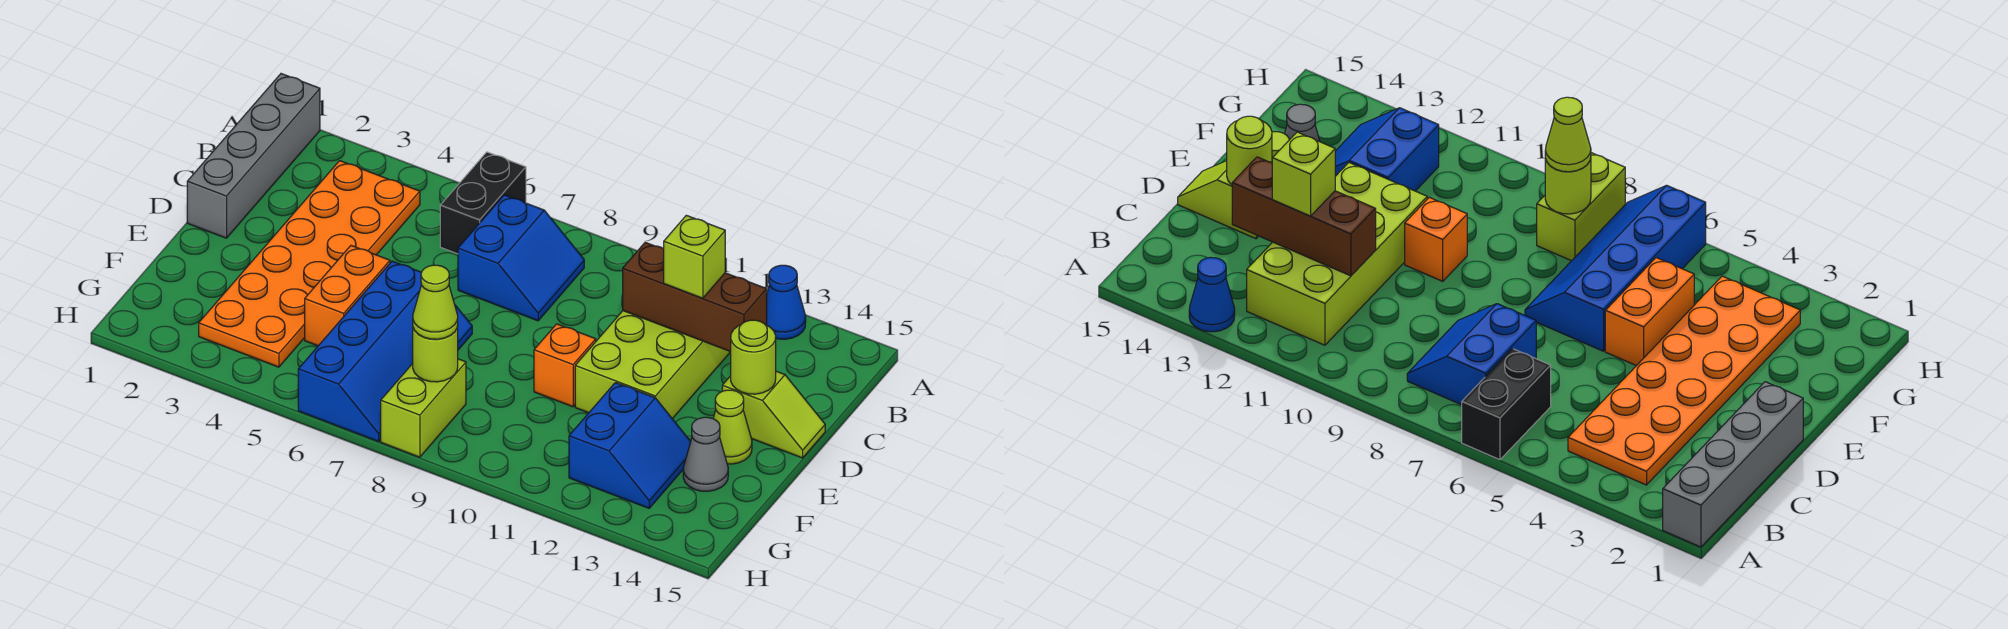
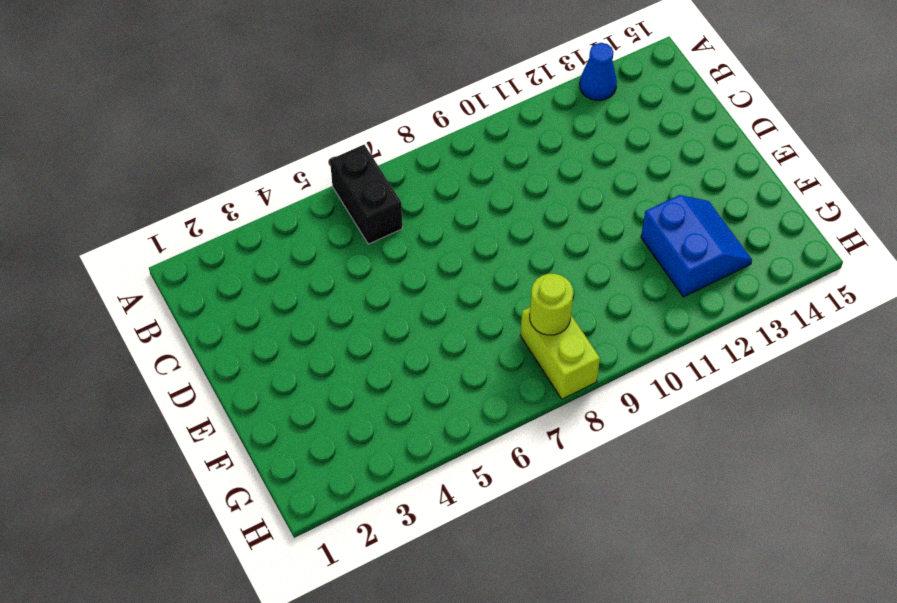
none -> grey brick A1:D1 level 1
none -> orange plate B3:G4 level 1
none -> blue slope B7:C8 level 1 top 7

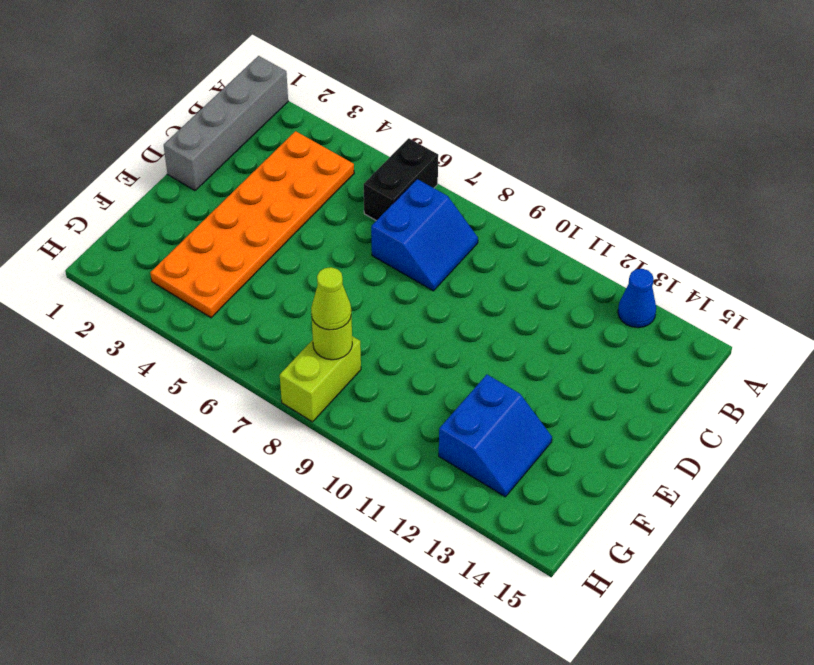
none -> lime brick B11:E12 level 1
none -> lime slope D14:D15 level 1 top 14
none -> orange brick E5:F5 level 1

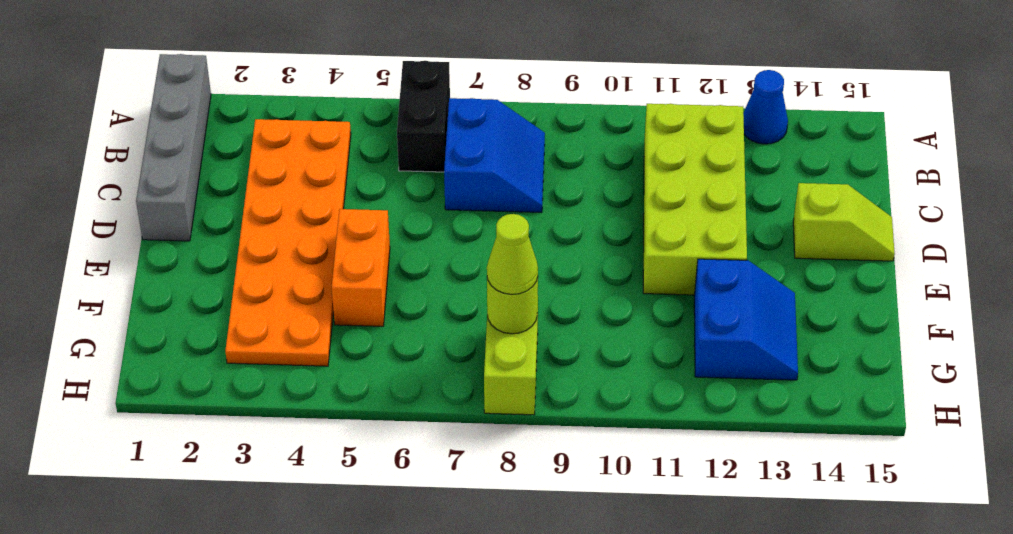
none -> blue slope E6:H7 level 1 top 6
none -> orange brick E10 level 1
none -> lime cone E14 level 1

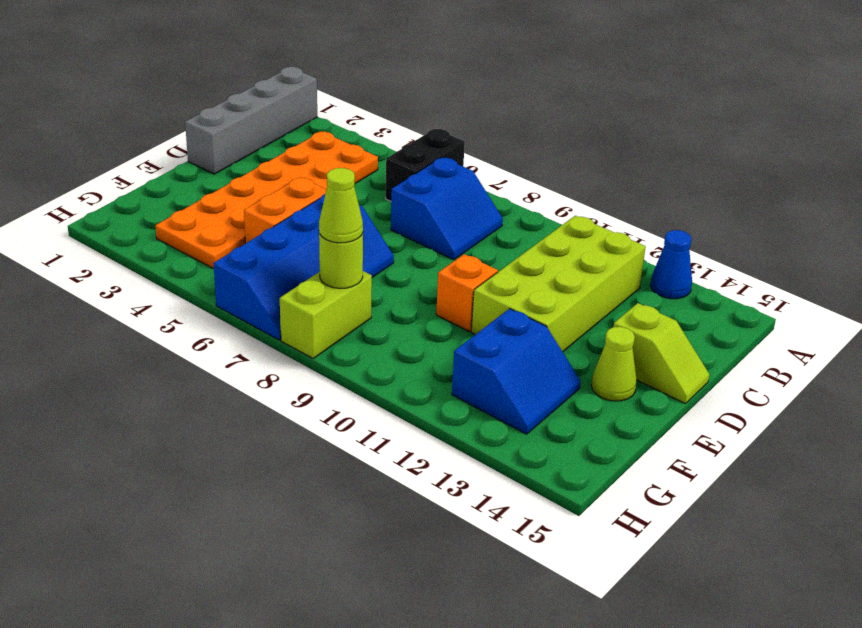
none -> grey cone F14 level 1
none -> brown brick C11:C13 level 2
none -> lime round brick D14 level 2

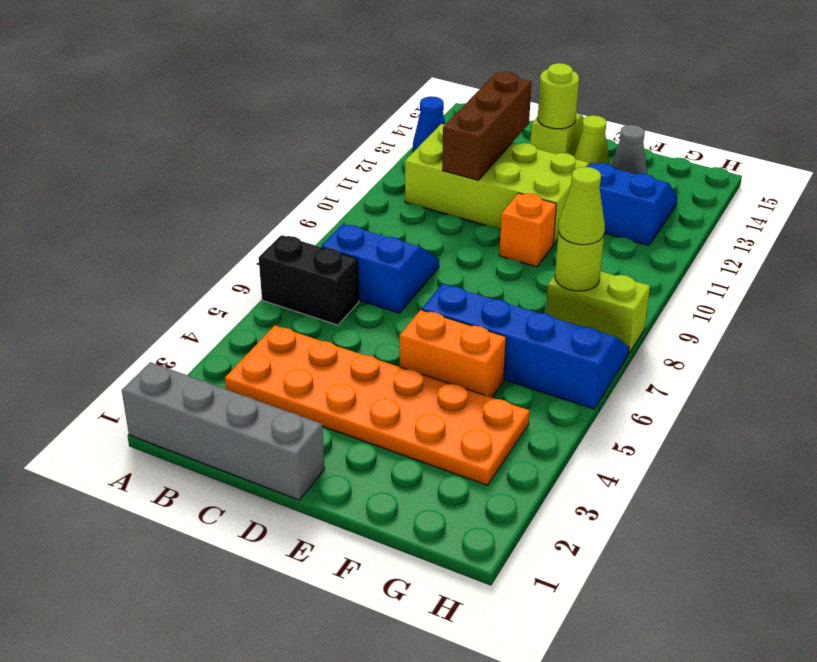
none -> lime brick C12 level 3

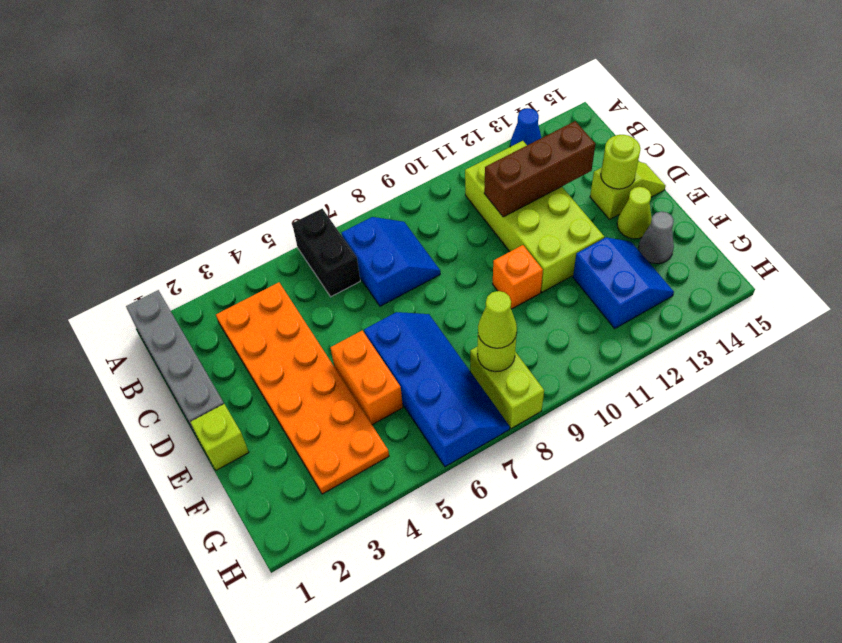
lime brick E1 level 1 -> lime brick C12 level 3

